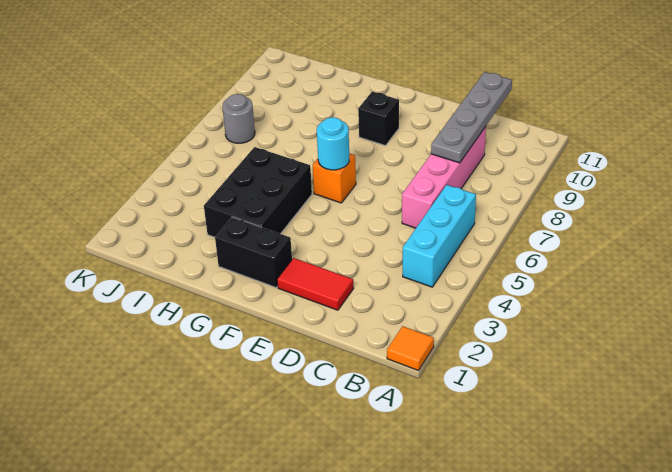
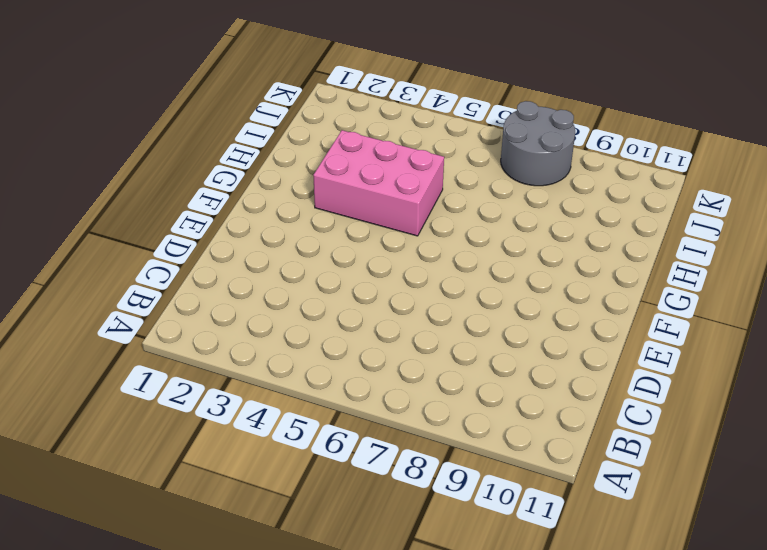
pink brick G3:H5 level 1 -> black brick G3:H5 level 1
grey round brick J7:K8 level 1 -> grey round brick J7 level 1
none -> orange tile A1 level 1
none -> cyan brick B4:B6 level 1

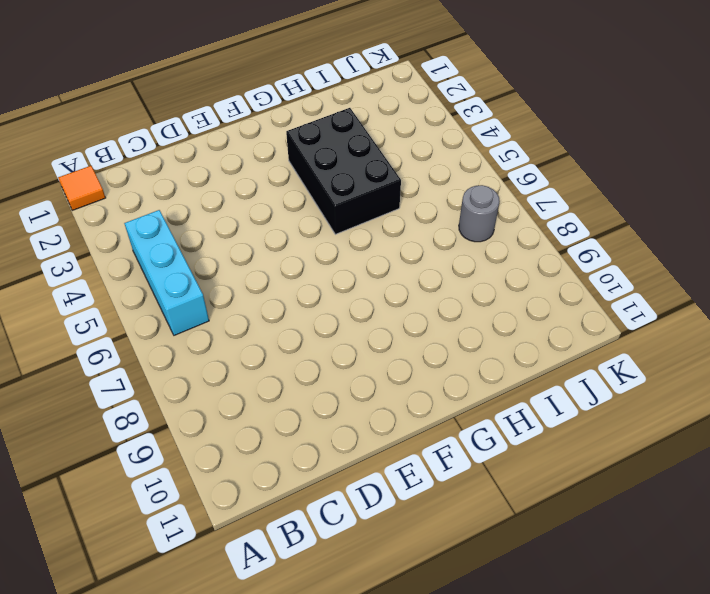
none -> pink brick C6:C9 level 1
none -> red tile D2:E2 level 1

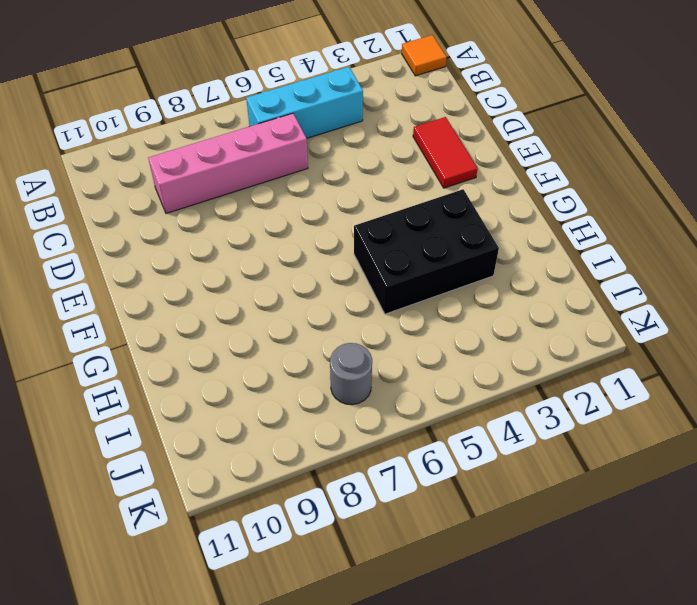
none -> black brick F2:G2 level 1
none -> orange brick F6 level 1

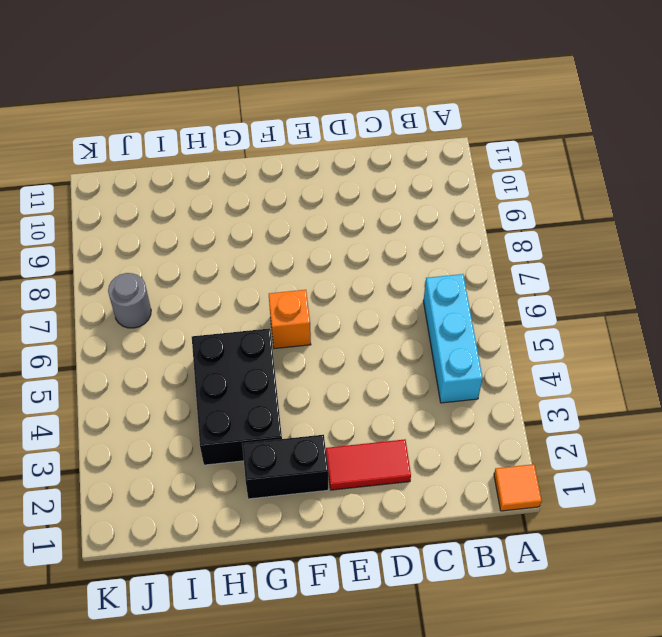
none -> pink brick C6:C9 level 1
none -> black brick F9 level 1

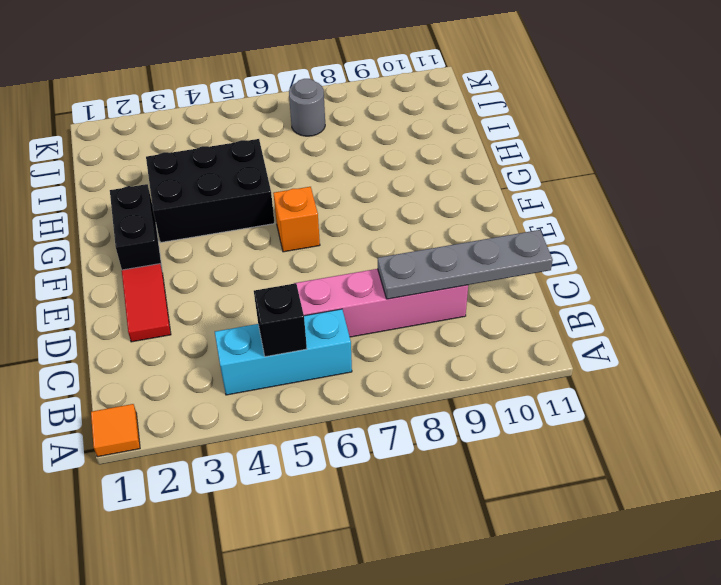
black brick B5 level 2 -> black brick F9 level 1
none -> cyan round brick F6 level 2

